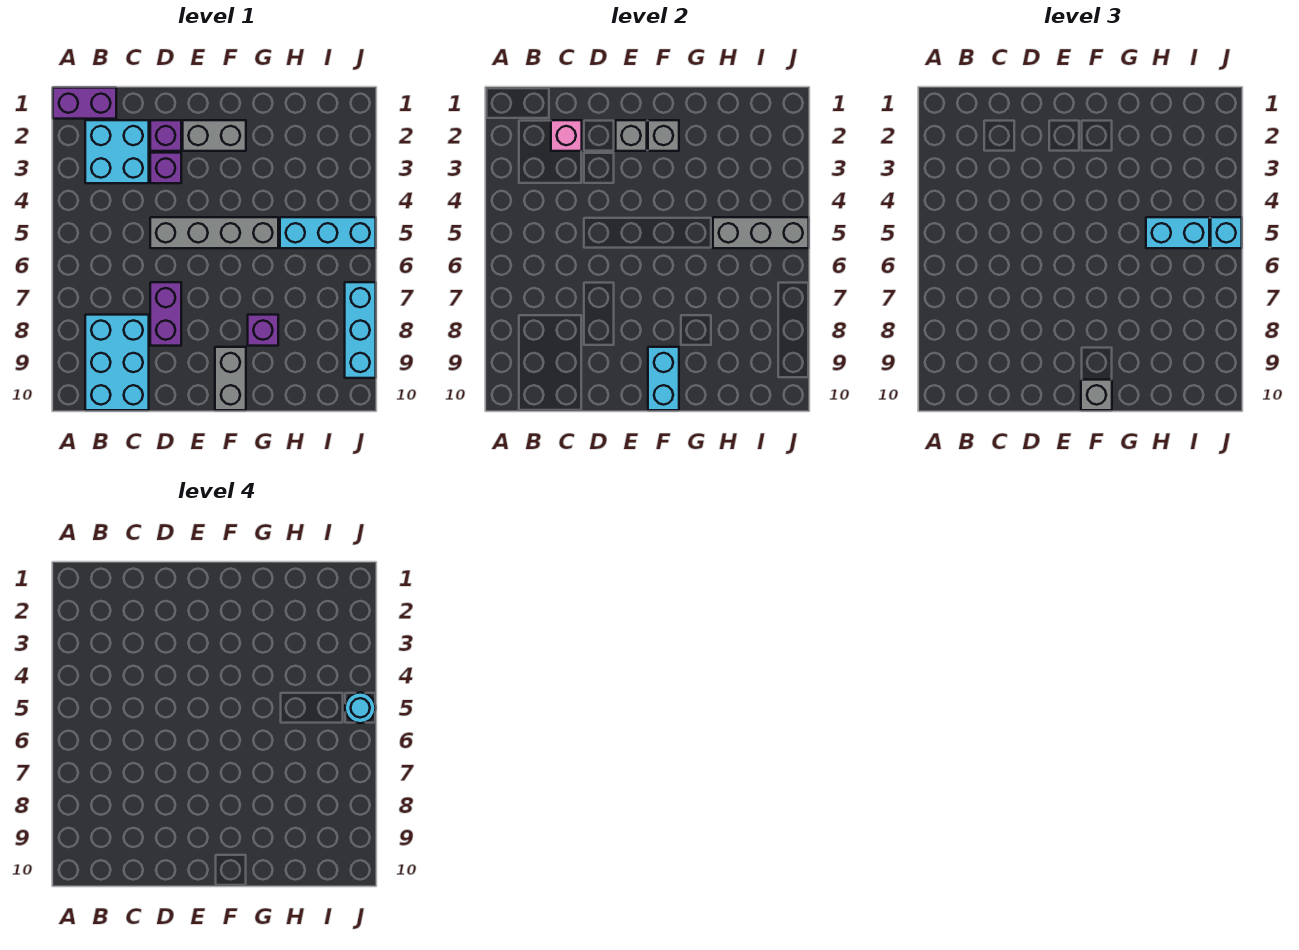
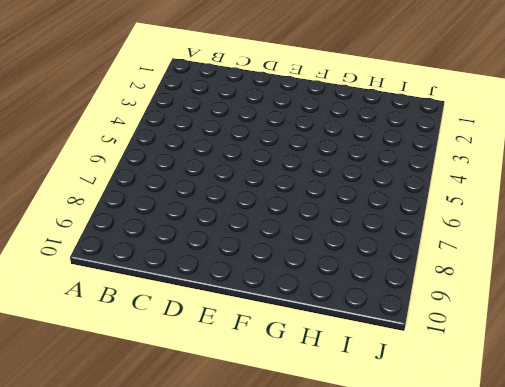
none -> purple brick A1:B1 level 1
none -> cyan brick B2:C3 level 1
none -> cyan brick B8:C10 level 1

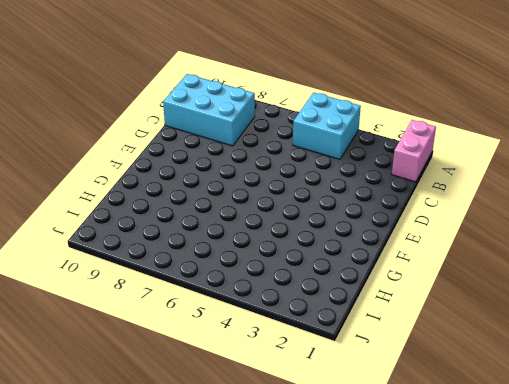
pink brick A1:B1 level 1 -> purple brick A1:B1 level 1
cyan brick A4:B5 level 1 -> cyan brick B2:C3 level 1
none -> purple brick D2 level 1
none -> purple brick D3 level 1
none -> grey brick D5:G5 level 1

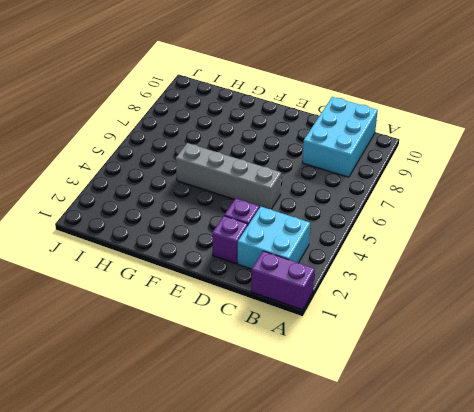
none -> purple brick D7:D8 level 1
none -> grey brick E2:F2 level 1
none -> grey brick F9:F10 level 1

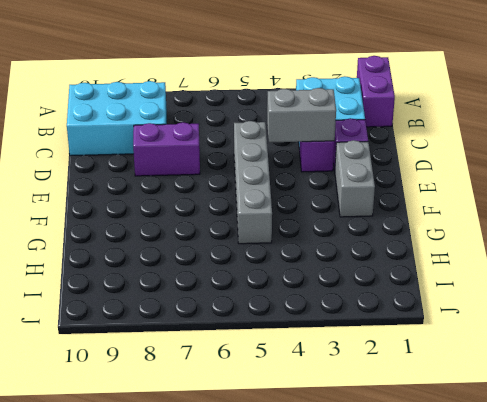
grey brick D3:D4 level 2 -> grey brick F9:F10 level 1
none -> purple brick G8 level 1
none -> cyan brick H5:J5 level 1
none -> cyan brick J7:J9 level 1

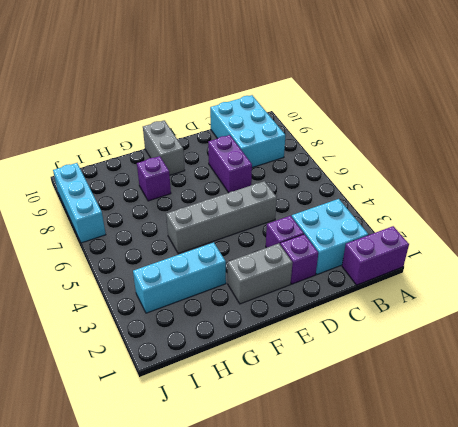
cyan brick G3:I3 level 1 -> cyan brick H5:J5 level 1
none -> pink brick C2 level 2
none -> grey brick E2 level 2
none -> grey brick F2 level 2

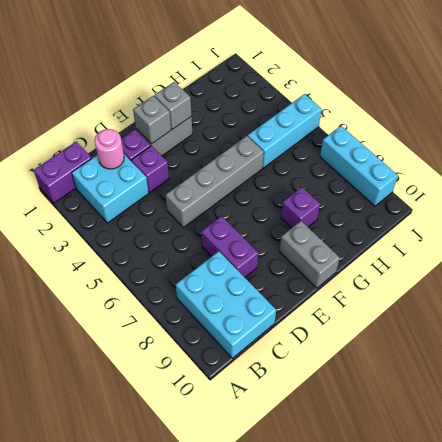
pink round brick C2 level 2 -> pink brick C2 level 2
none -> cyan brick F9:F10 level 2
none -> grey brick H5:J5 level 2
none -> grey brick F10 level 3

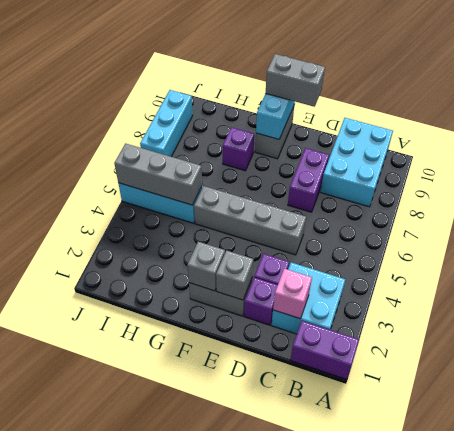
grey brick E10:F10 level 3 -> grey brick F10 level 3
none -> cyan brick H5:I5 level 3
none -> cyan brick J5 level 3
none -> cyan round brick J5 level 4

